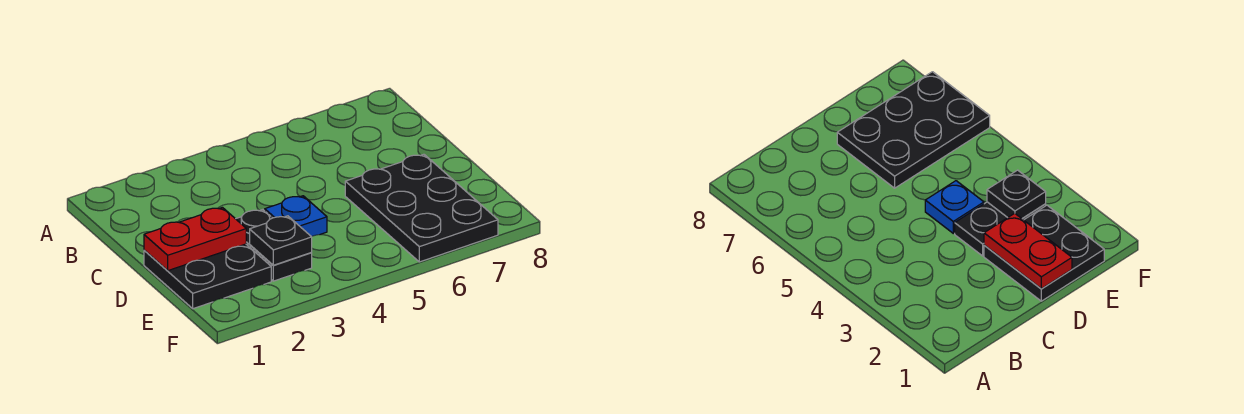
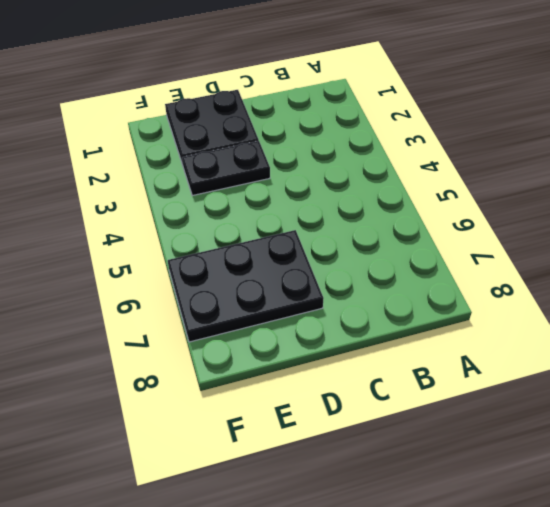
none -> blue plate D4 level 1
none -> red plate D1:D2 level 2

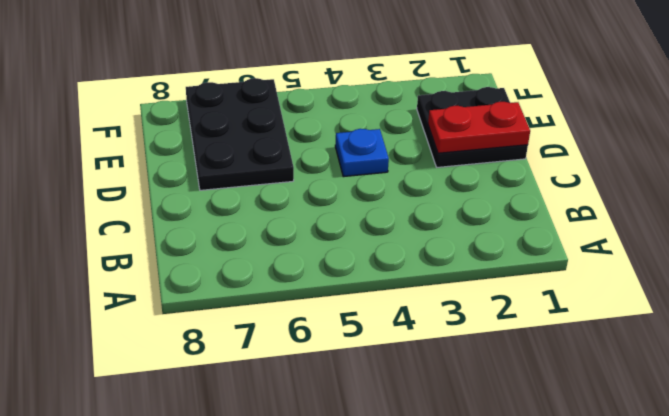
none -> black plate D3:E3 level 1
none -> black plate E3 level 2

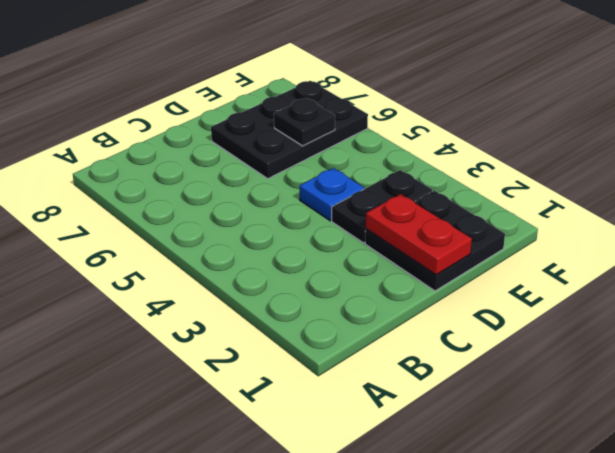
black plate E6 level 2 -> black plate E3 level 2

